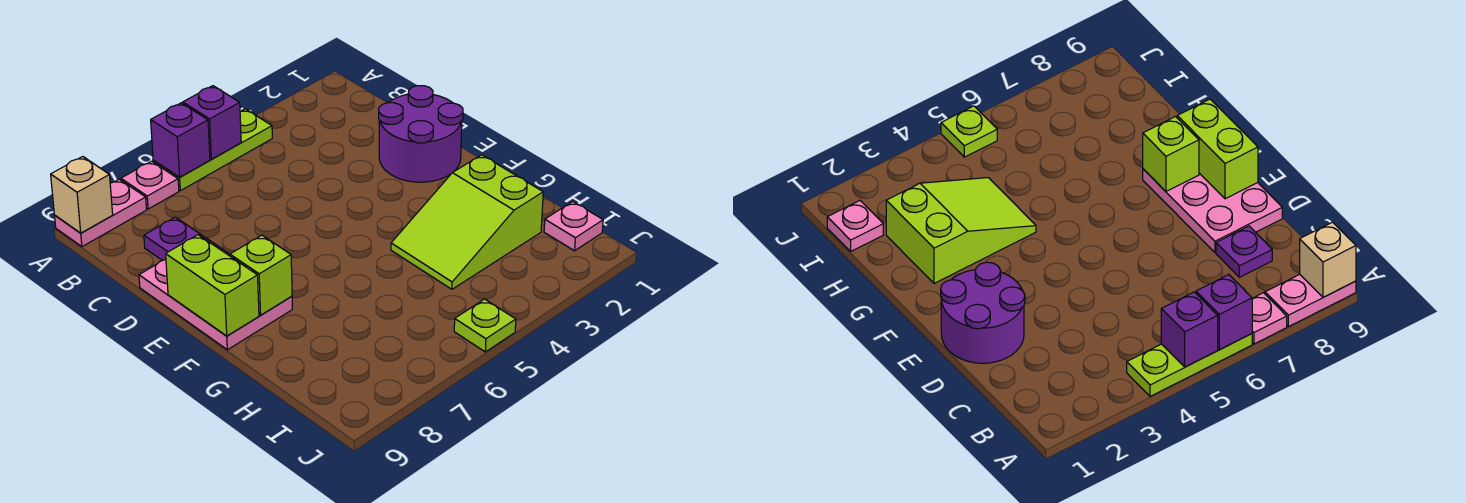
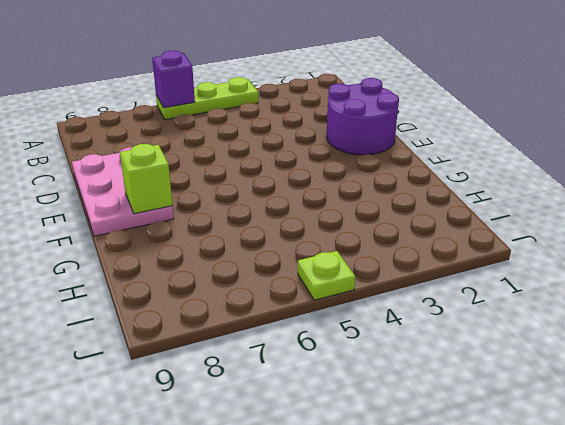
none -> pink plate A7 level 1
none -> pink plate A8:A9 level 1
none -> purple plate C8 level 1

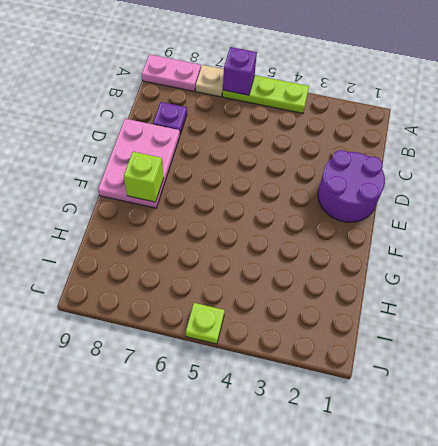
tan plate A7 level 1 -> pink plate A7 level 1
none -> lime slope G2:H4 level 1 top 2
none -> pink plate I1 level 1
none -> purple brick A5 level 2

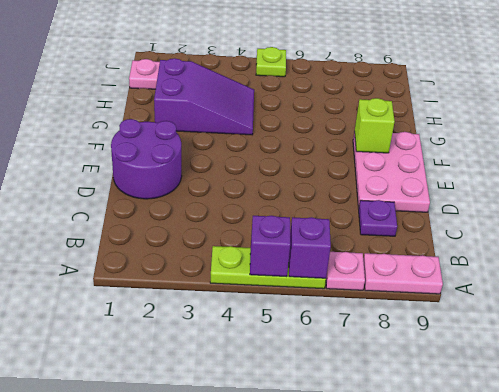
purple slope G2:H4 level 1 top 2 -> lime slope G2:H4 level 1 top 2
none -> tan brick A9 level 2
none -> lime brick E9:F9 level 2

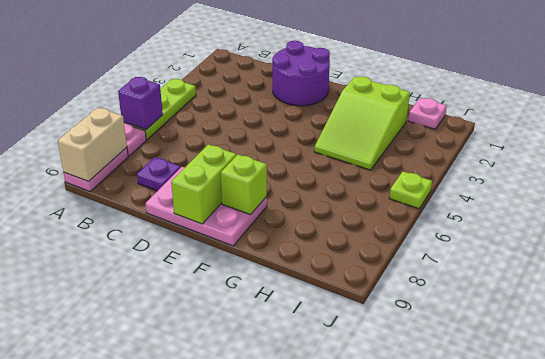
tan brick A8:A9 level 2 -> tan brick A9 level 2
lime brick E8:E9 level 2 -> lime brick E9:F9 level 2
none -> purple brick A5 level 2

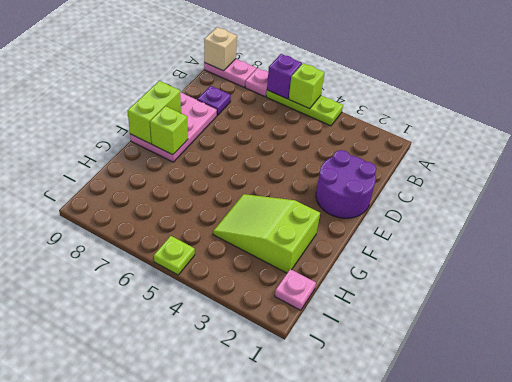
lime brick A5 level 2 -> purple brick A5 level 2

